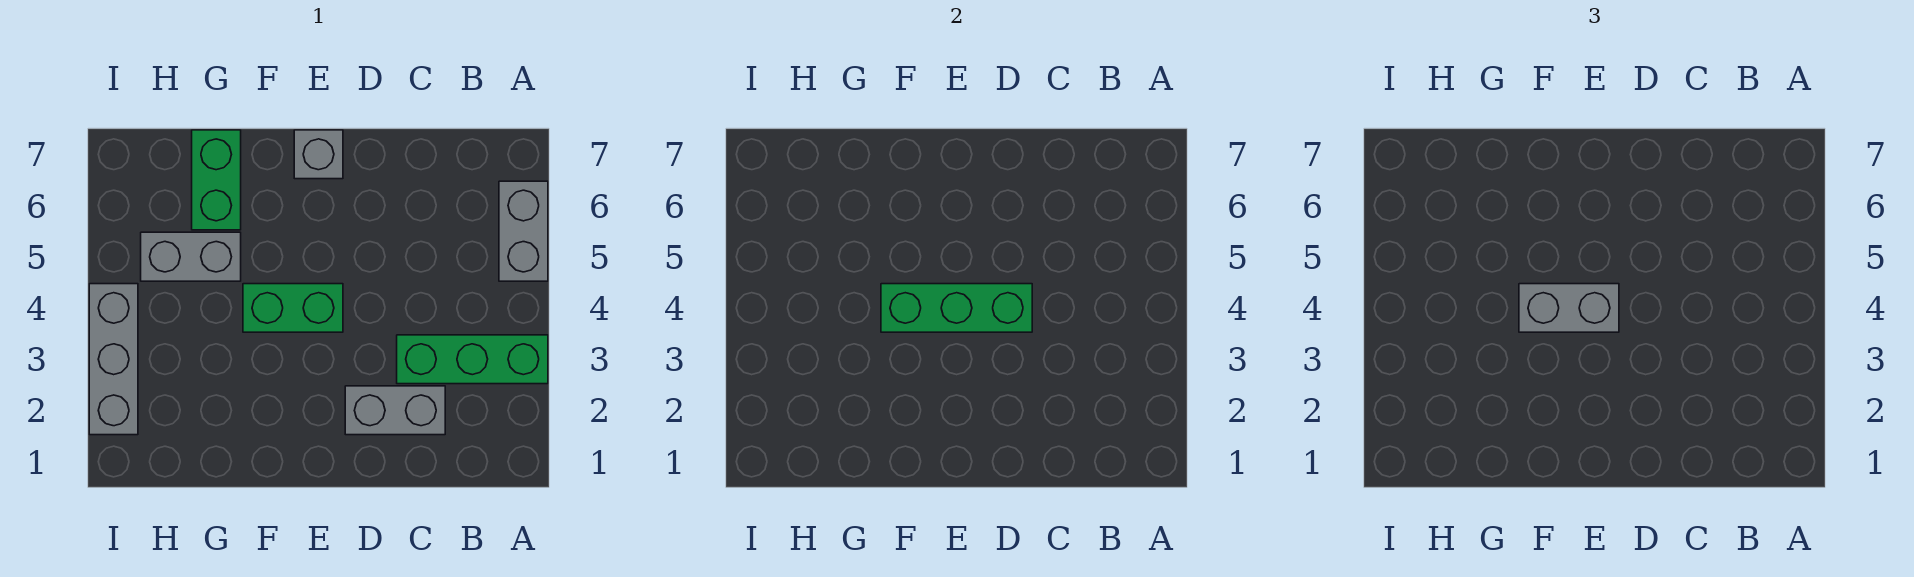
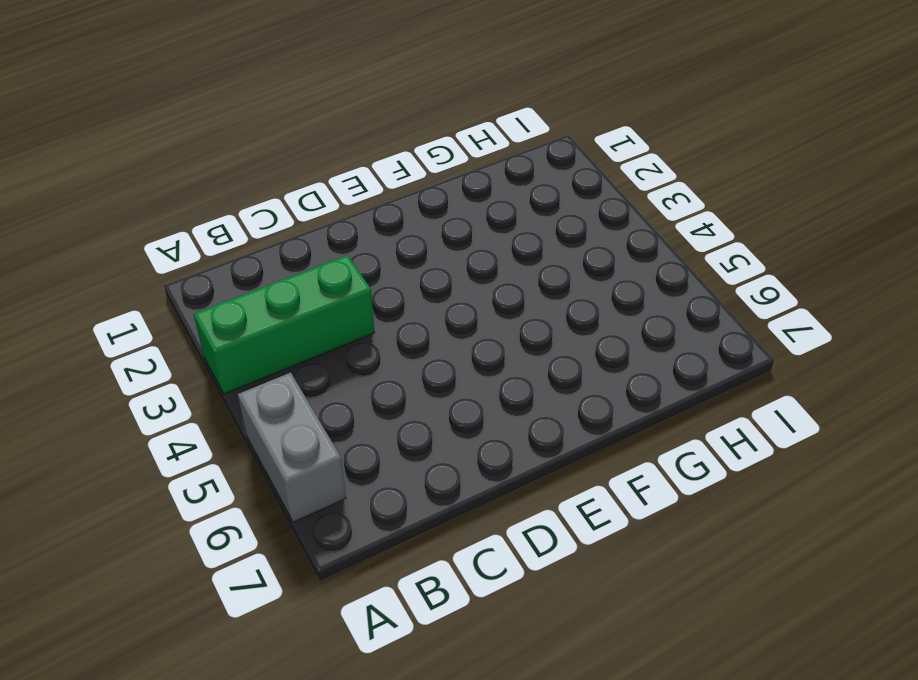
none -> grey brick C2:D2 level 1
none -> green brick E4:F4 level 1

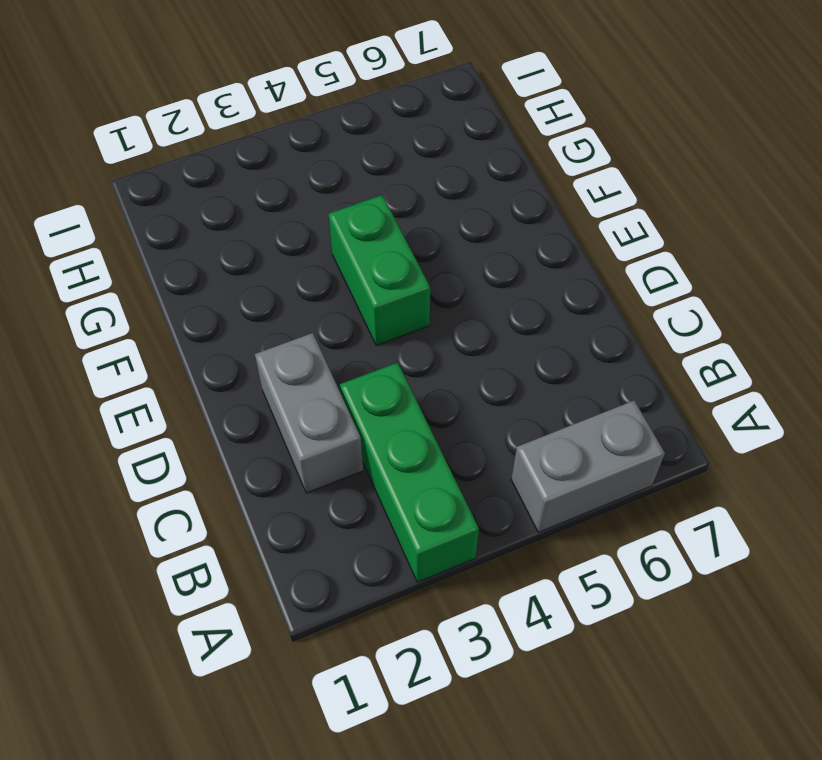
none -> grey brick E7 level 1
none -> grey brick G5:H5 level 1

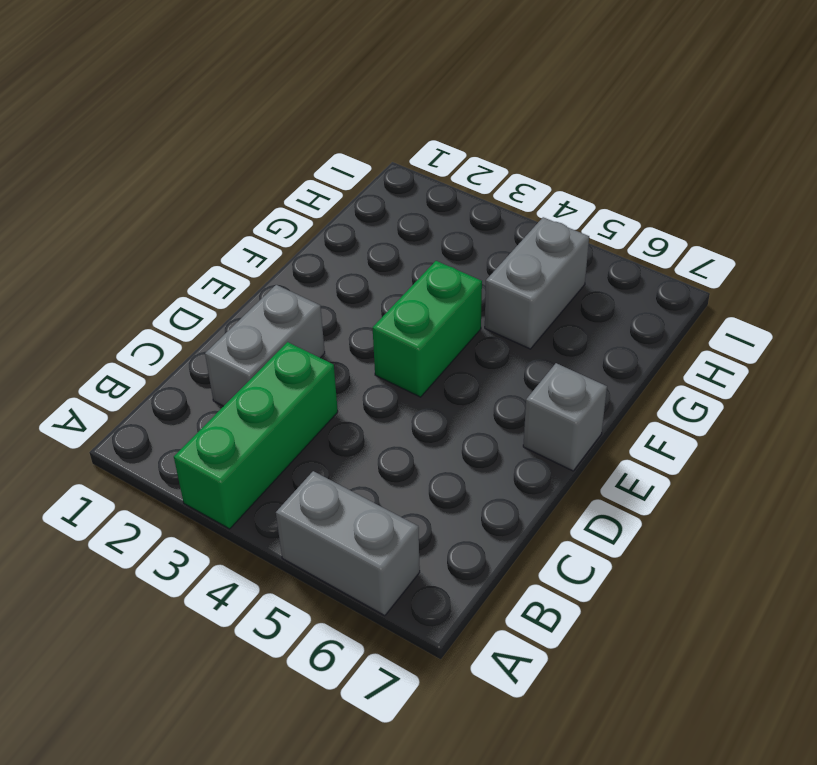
none -> green brick G6:G7 level 1
none -> grey brick I2:I4 level 1

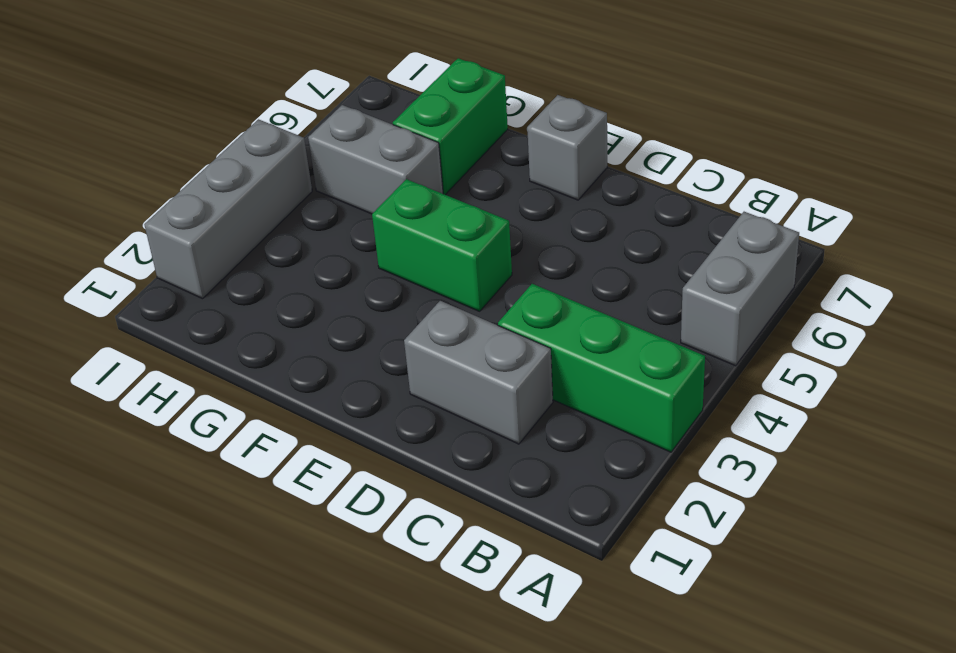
none -> green brick D4:F4 level 2
none -> grey brick E4:F4 level 3

